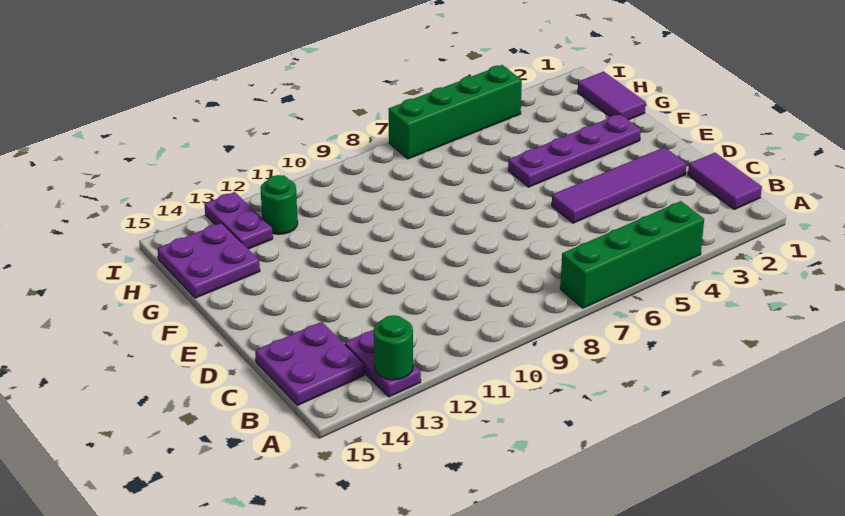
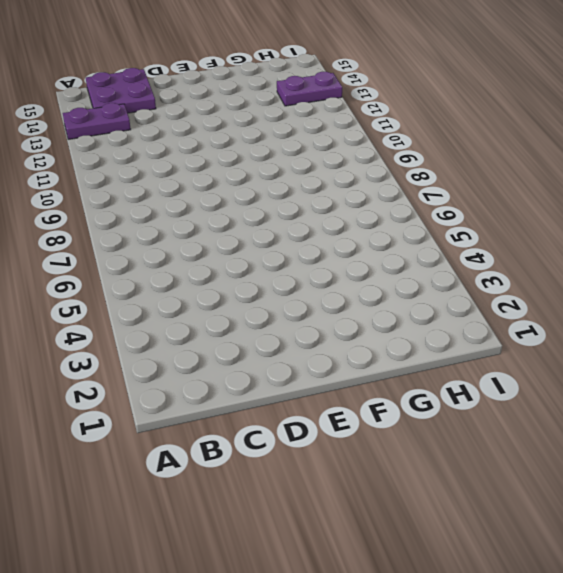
none -> green brick A4:A7 level 1
none -> purple tile B1:C1 level 1
none -> purple tile D2:D5 level 1

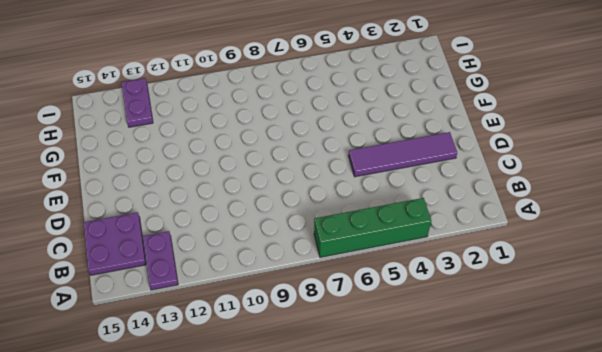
none -> purple tile B1:C1 level 1
none -> purple plate F2:F5 level 1
none -> purple tile G1:H1 level 1

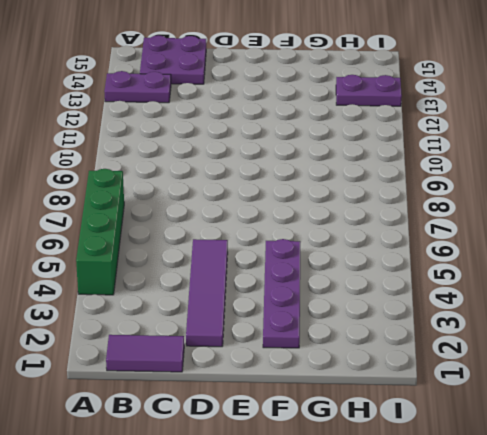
none -> purple tile G1:H1 level 1
none -> purple plate G14:H15 level 1
none -> green round brick H12 level 1

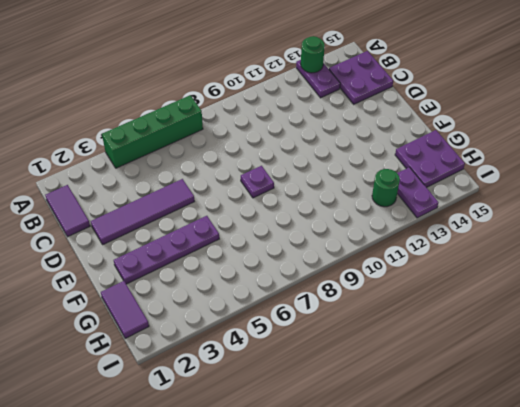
purple plate E8 level 1 -> none
none -> green brick I4:I7 level 1

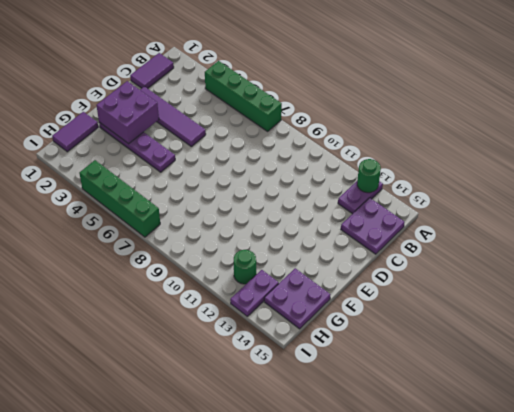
purple brick E2:F3 level 2 -> none

